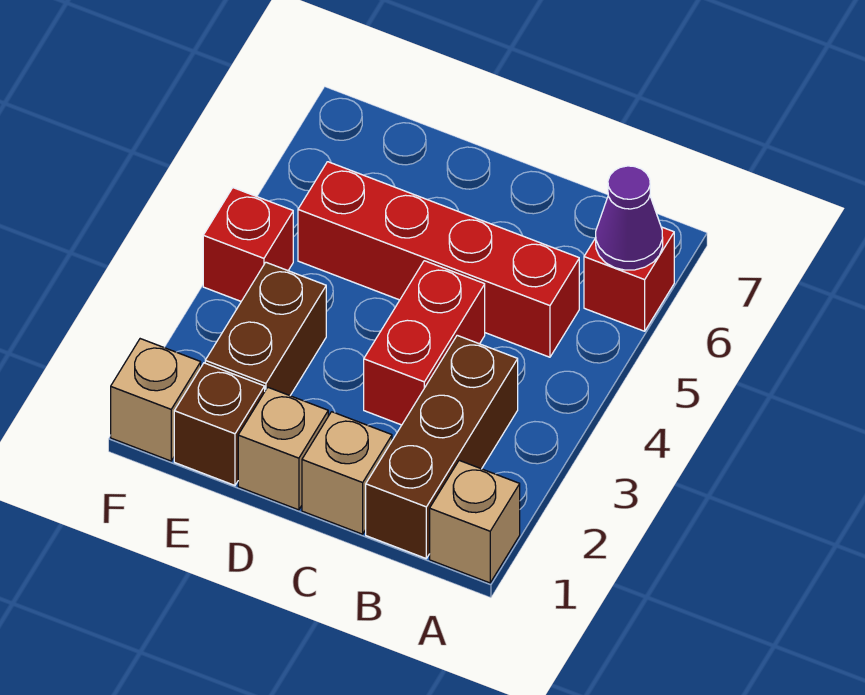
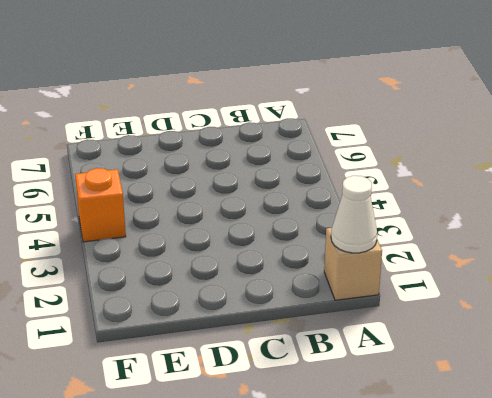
white cone A1 level 2 -> none
orange brick F4 level 1 -> red brick F4 level 1
none -> red brick A6 level 1
none -> brown brick B1:B3 level 1
none -> red brick B5:E5 level 1

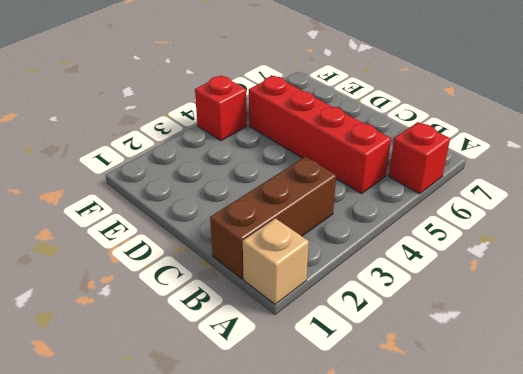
none -> tan brick C1 level 1
none -> red brick C3:C4 level 1
none -> tan brick D1 level 1

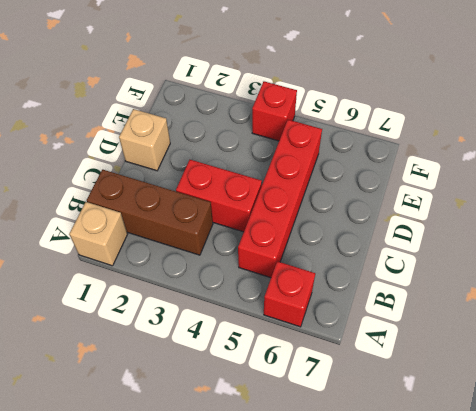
none -> tan brick C1 level 1
none -> brown brick E1 level 1
none -> brown brick E2:E3 level 1

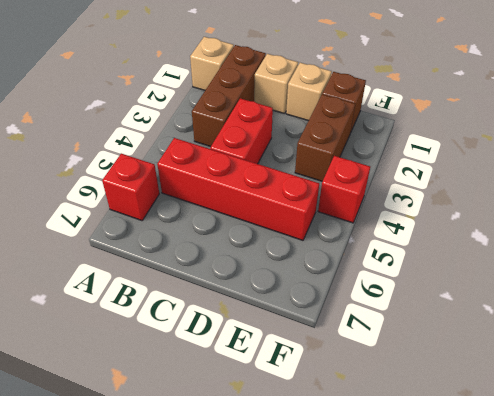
none -> tan brick F1 level 1
none -> purple cone A6 level 2

